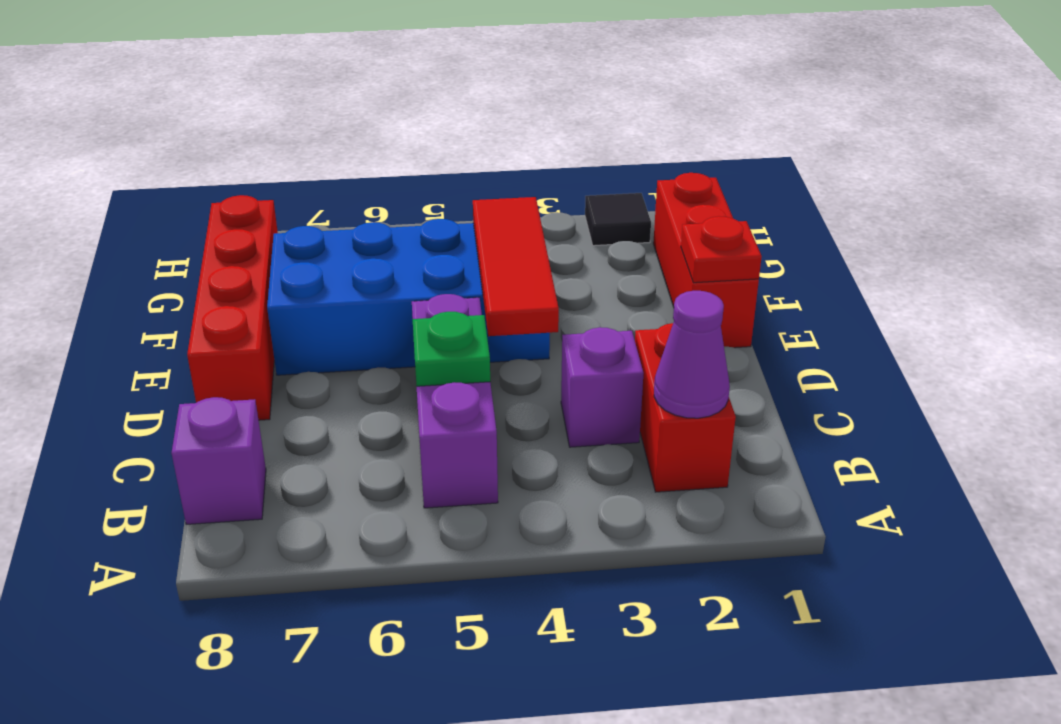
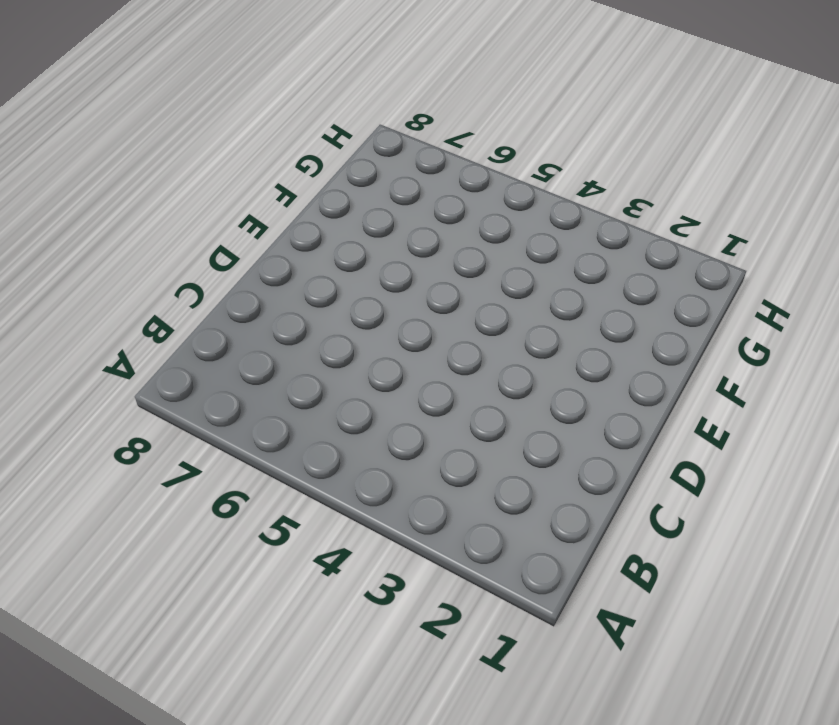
none -> red brick B2:C2 level 1
none -> purple brick B5:D5 level 1
none -> purple brick B8 level 1

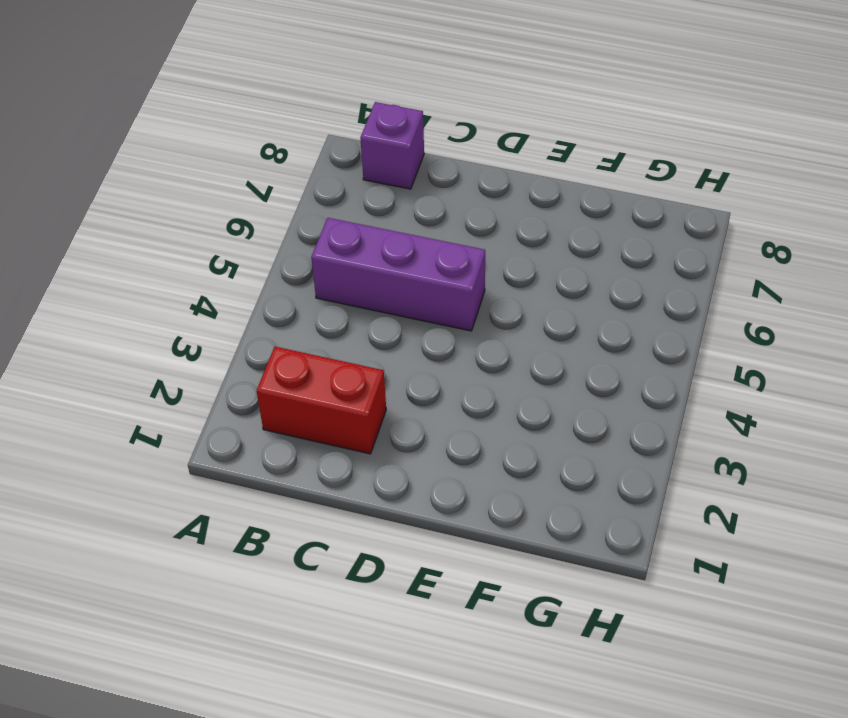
none -> purple brick C3 level 1
none -> red brick D8:G8 level 1
none -> red brick E1:G1 level 1

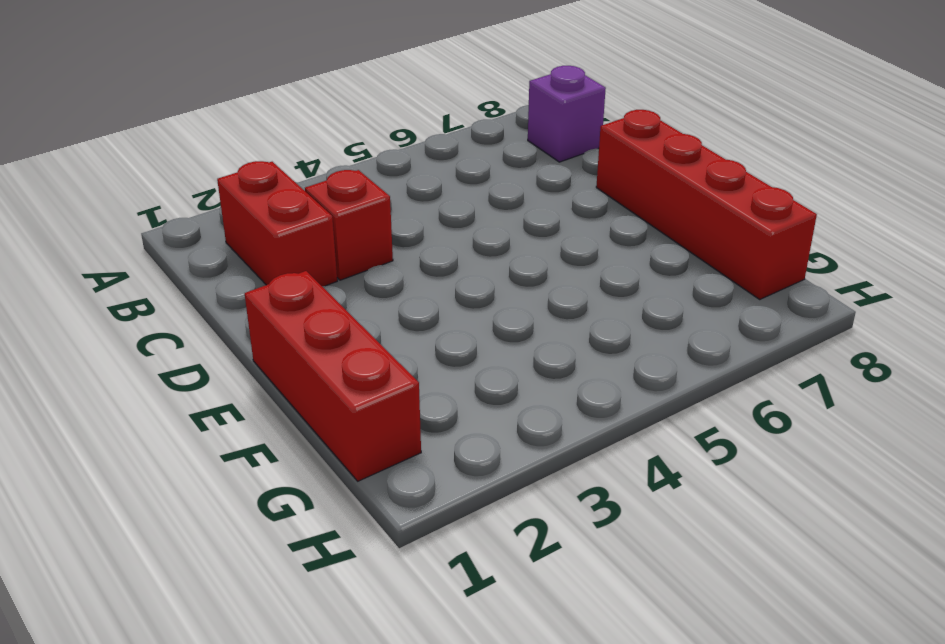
red brick C3 level 1 -> purple brick C3 level 1
none -> purple brick B5:D5 level 1
none -> blue brick E4:F7 level 1
none -> black tile H2 level 1

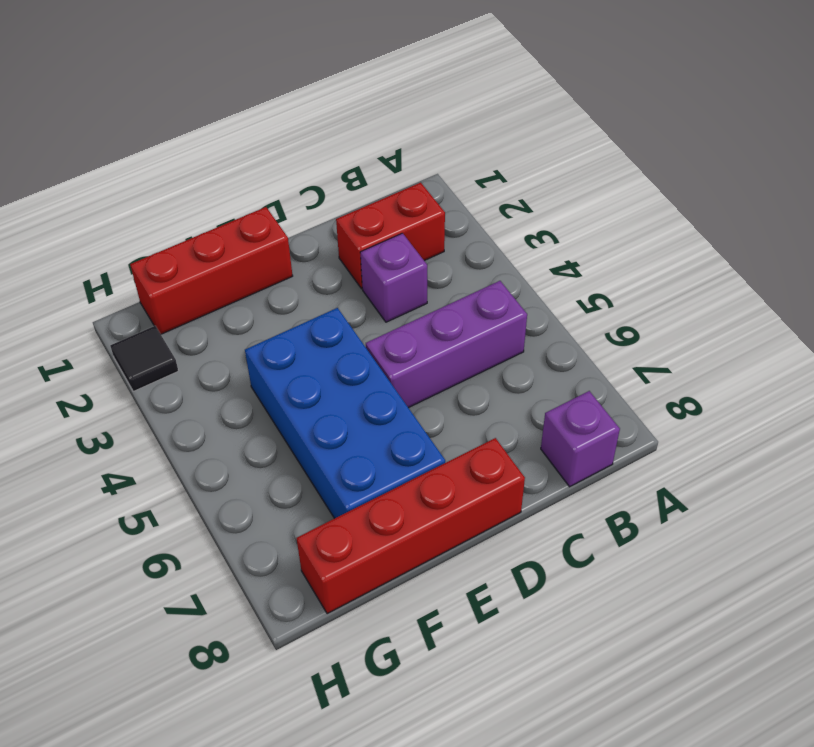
none -> purple cone B2 level 2
none -> green plate C5 level 2
none -> red tile D4:F4 level 2

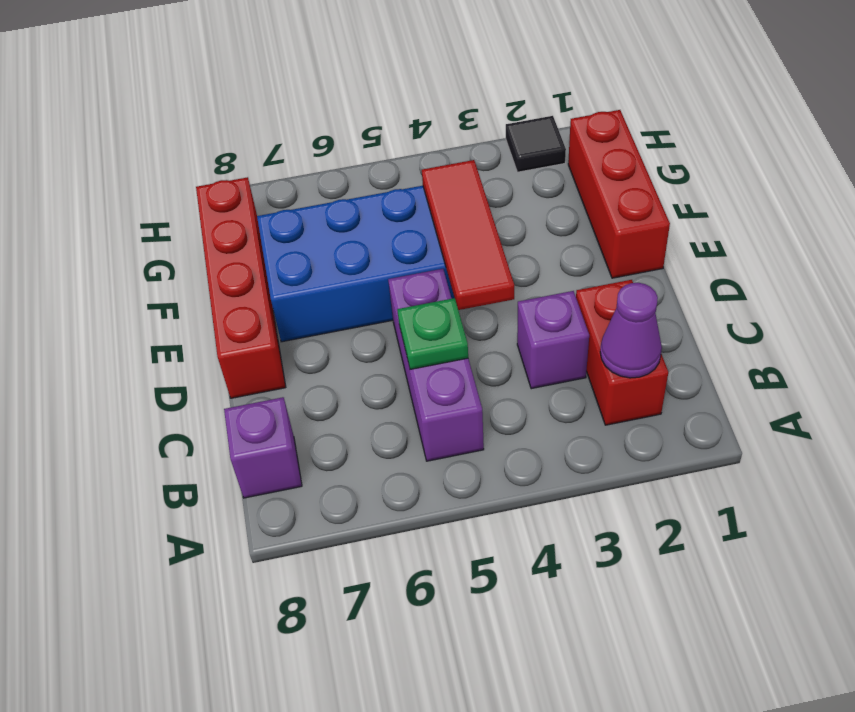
none -> red plate E1 level 2

